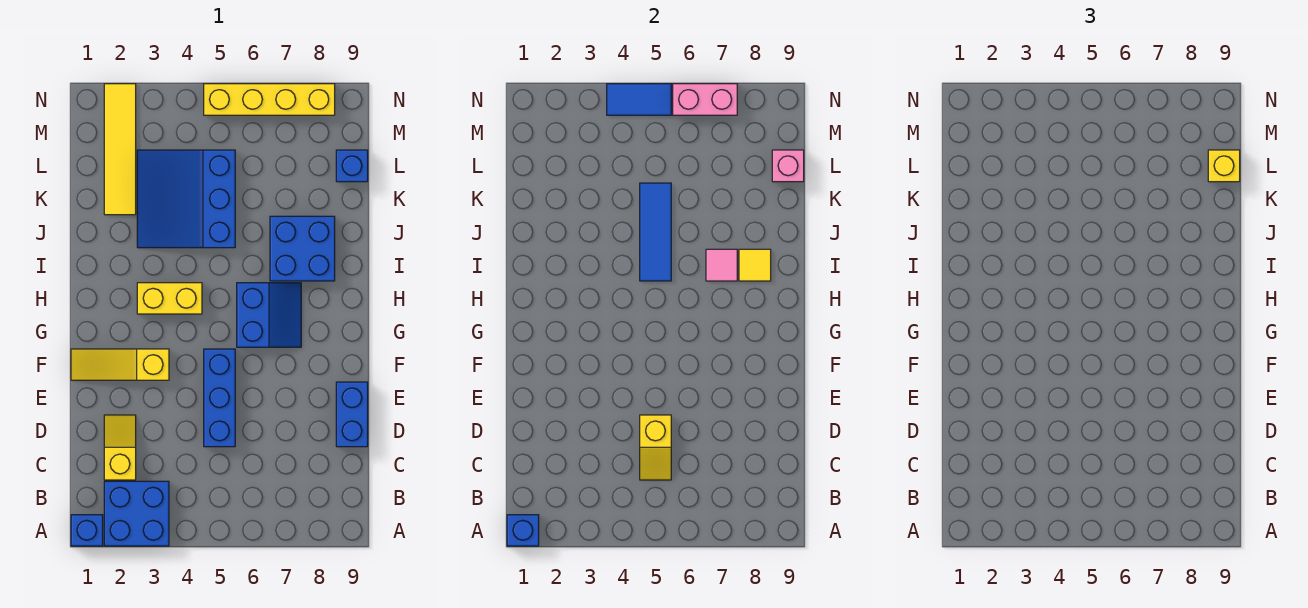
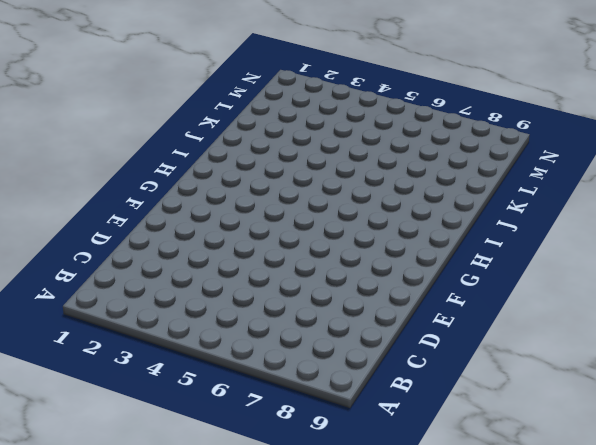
none -> blue brick A1 level 1
none -> blue brick A2:B3 level 1
none -> yellow slope C2:D2 level 1 top C

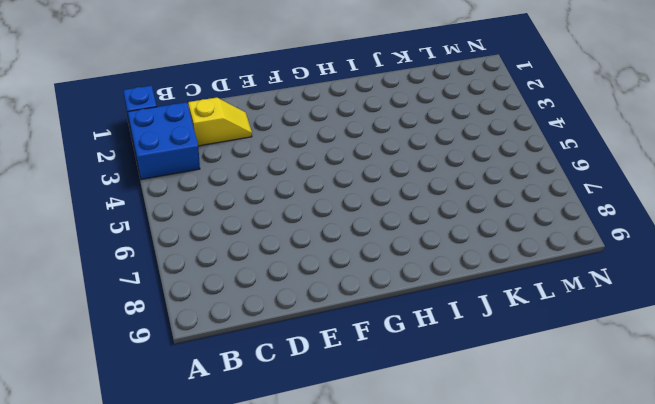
none -> blue brick D5:F5 level 1
none -> blue brick D9:E9 level 1
none -> yellow slope F1:F3 level 1 top 3

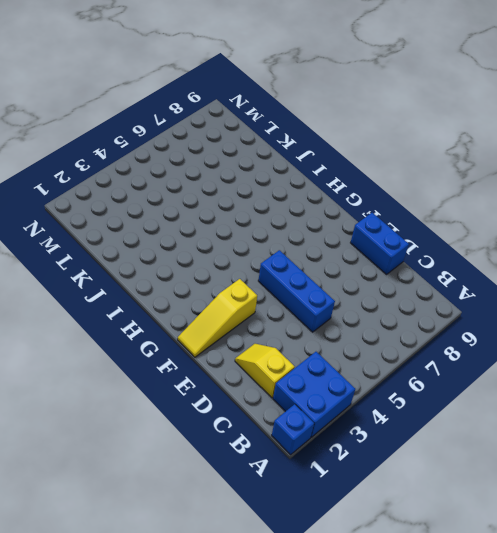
none -> blue slope G6:H7 level 1 top 6
none -> yellow brick H3:H4 level 1
none -> blue brick I7:J8 level 1

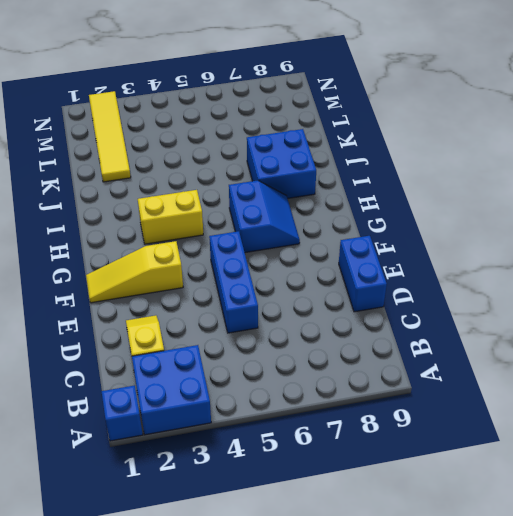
none -> blue slope J3:L5 level 1 top 5
none -> blue brick L9 level 1
none -> yellow brick N5:N8 level 1

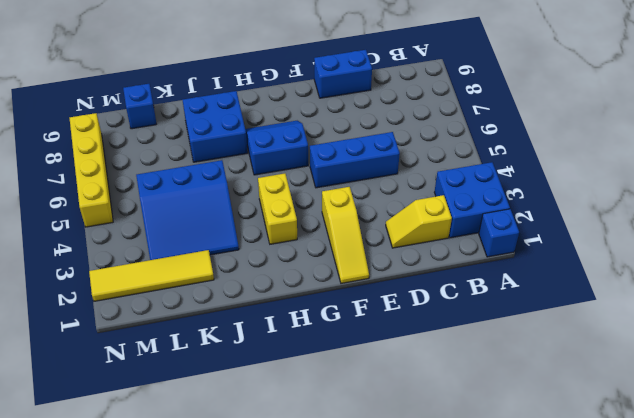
none -> blue brick A1 level 2
none -> yellow slope C5:D5 level 2 top D
none -> blue tile I5:K5 level 2

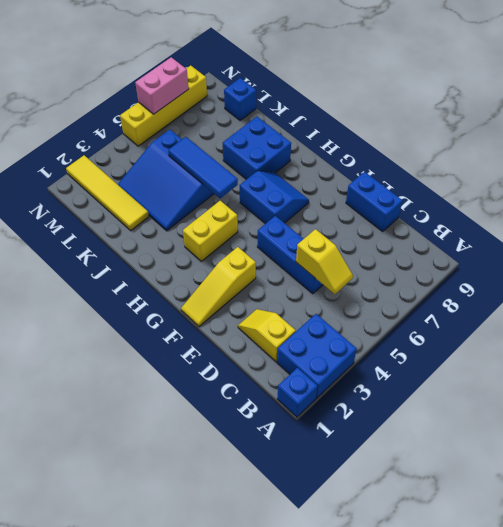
none -> blue brick A1 level 2
none -> pink tile I7 level 2
none -> yellow tile I8 level 2

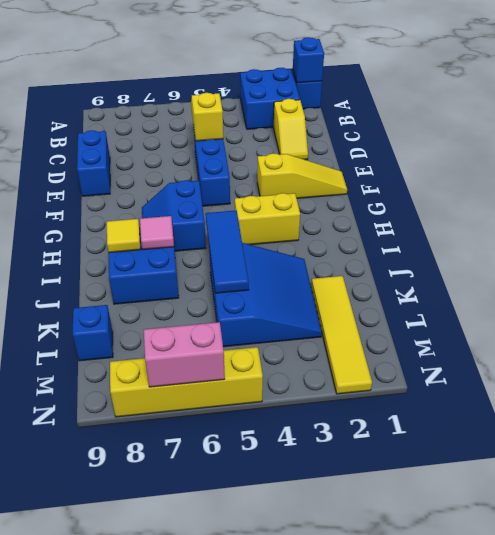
none -> pink brick L9 level 2
none -> blue tile N4:N5 level 2
none -> yellow brick L9 level 3

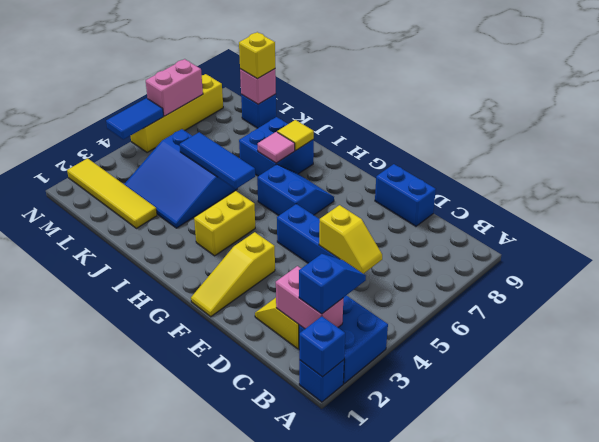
pink brick B2:C2 level 2 -> none
blue slope B2:B3 level 3 top 2 -> none

